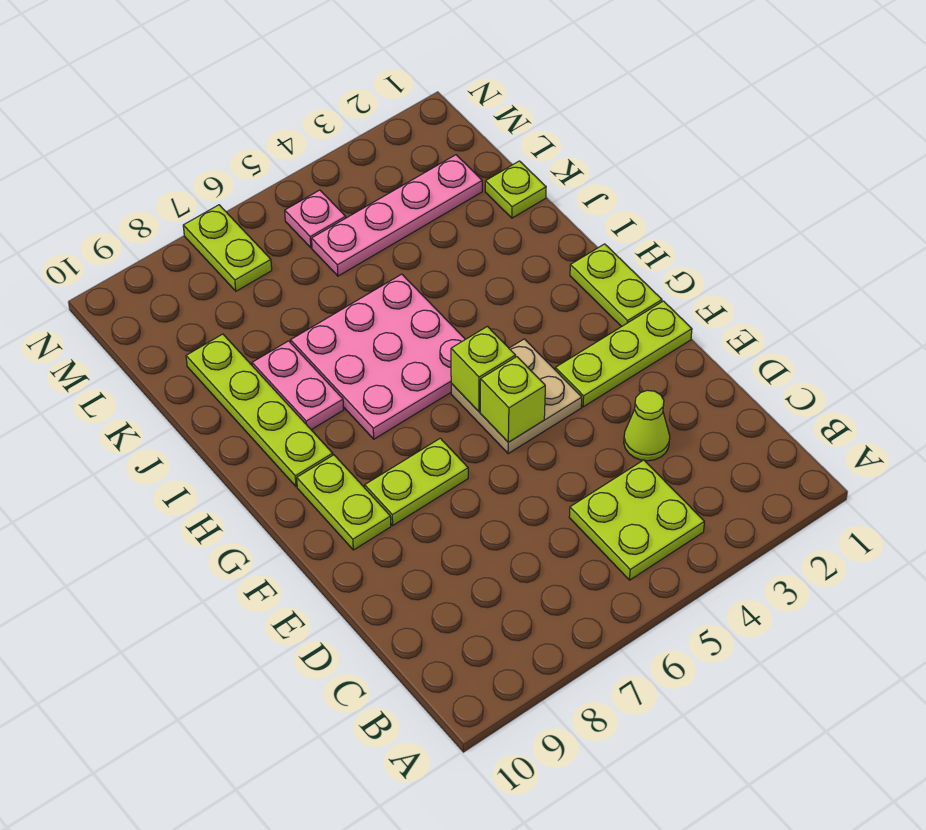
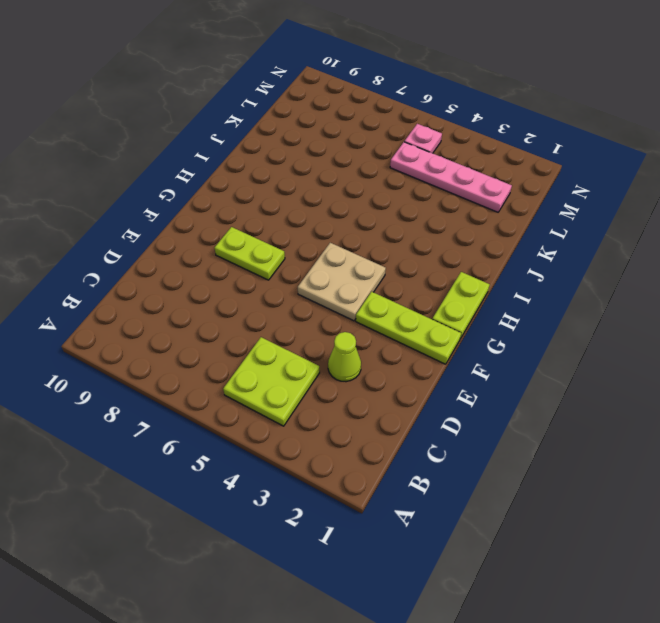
none -> lime plate F9:G9 level 1
none -> pink plate H5:J7 level 1
none -> lime plate H9:K9 level 1

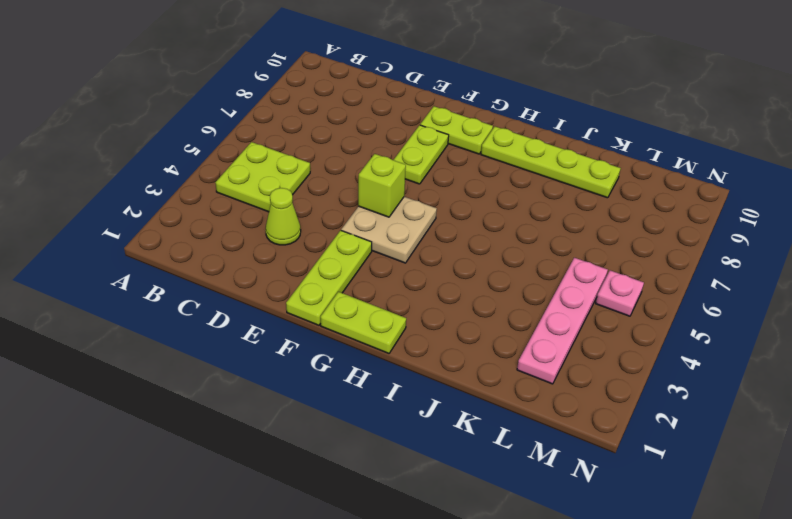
none -> pink plate H5:J7 level 1
none -> pink plate I8:J8 level 1
none -> lime plate K1 level 1

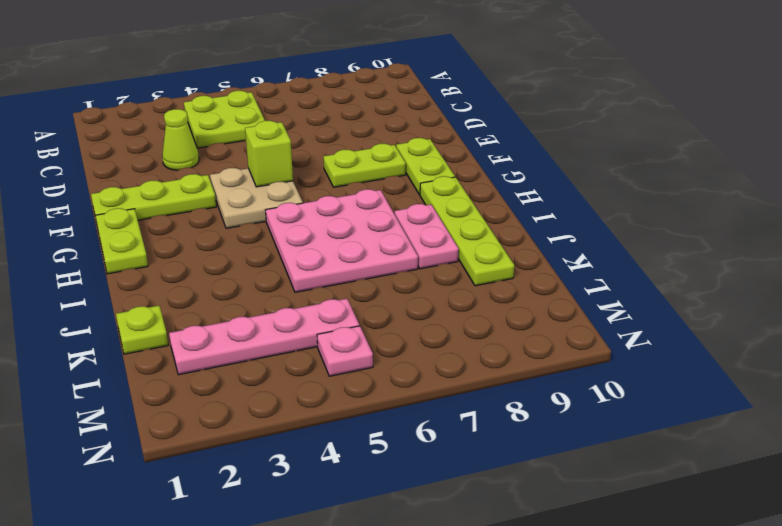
none -> lime plate M7:N7 level 1
none -> lime brick G5 level 2

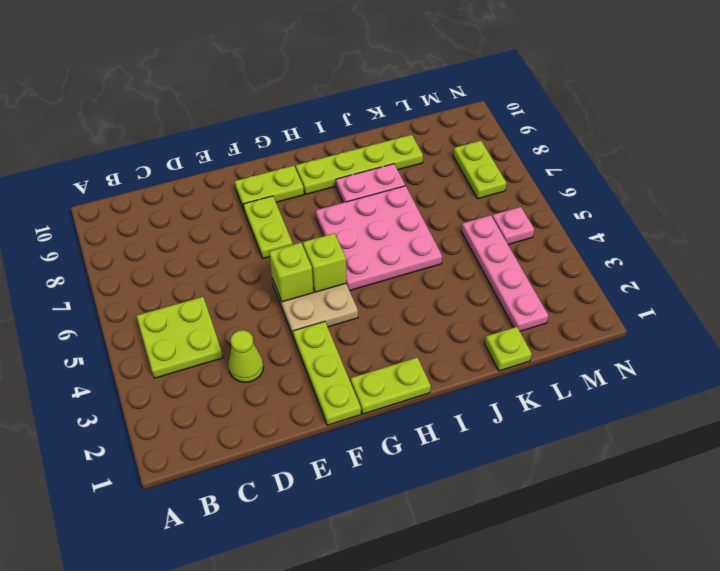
lime plate M7:M8 level 1 -> lime plate M7:N7 level 1

